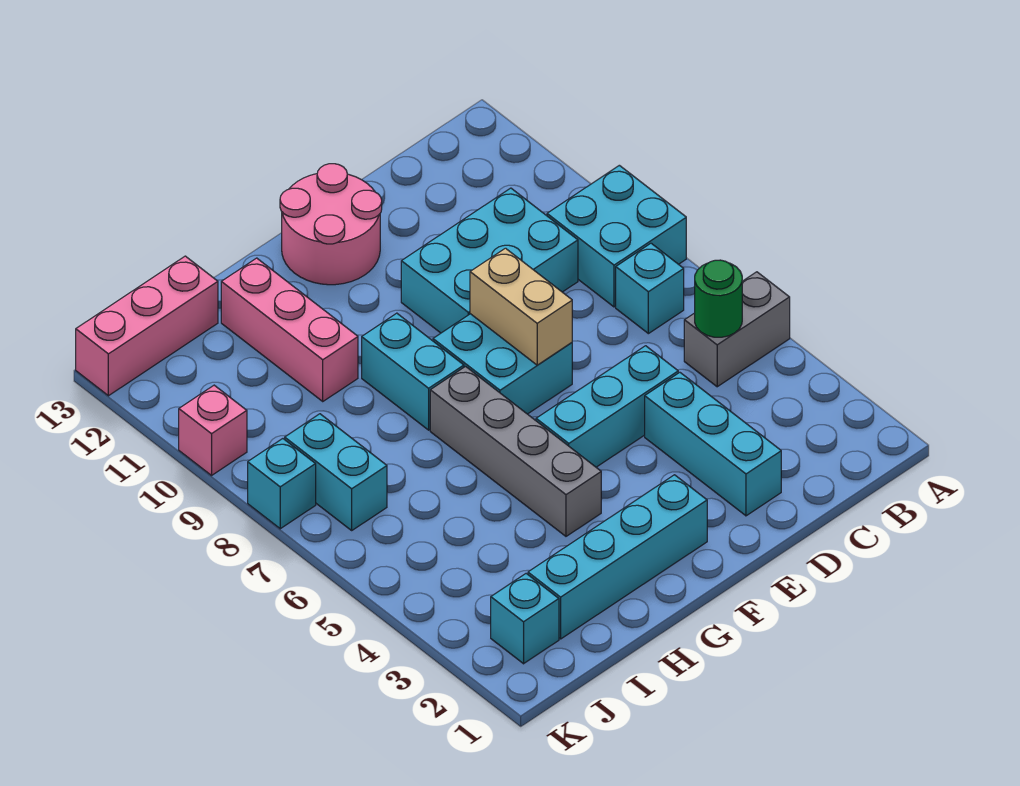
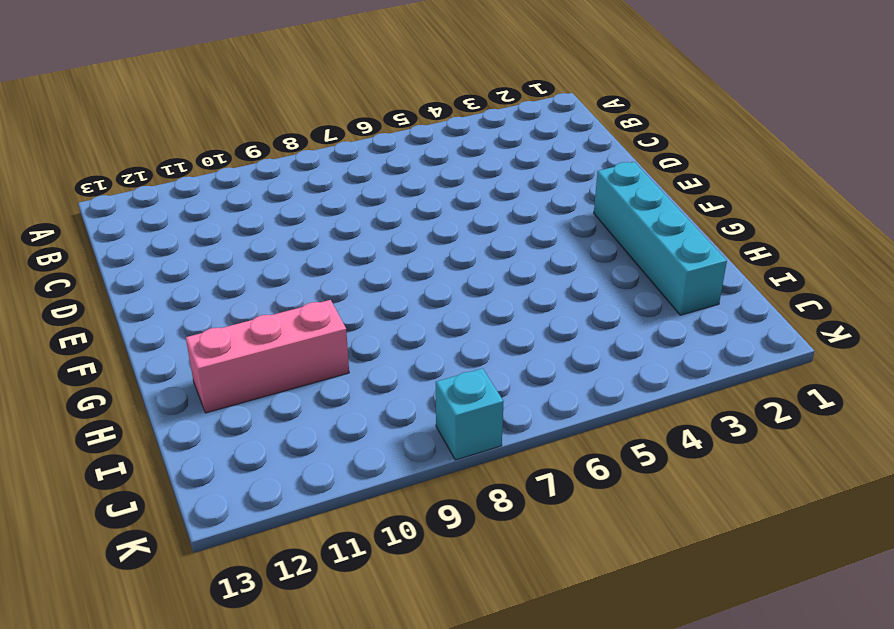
none -> grey brick A5:B5 level 1
none -> cyan brick A8:B9 level 1
none -> cyan brick B7 level 1

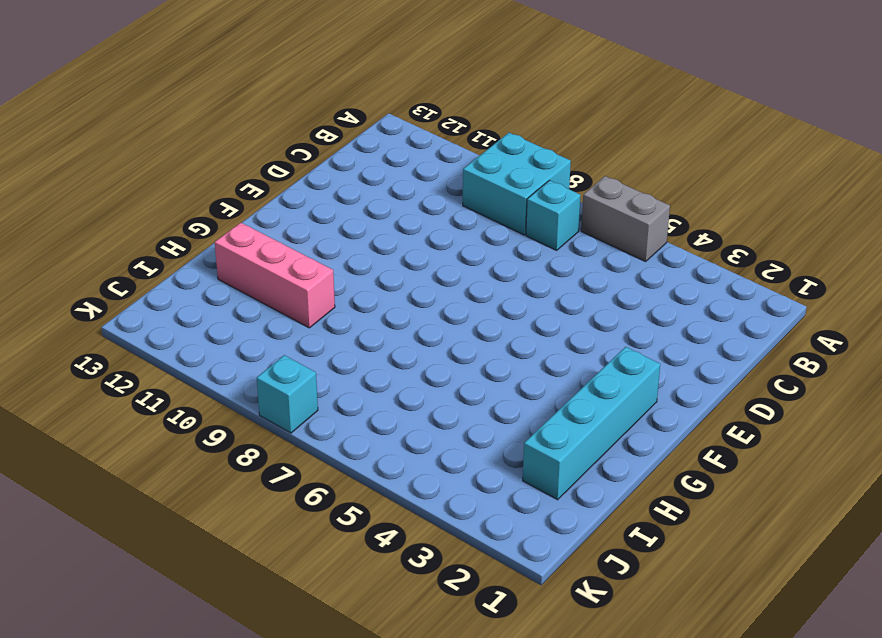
grey brick A5:A6 level 1 -> grey brick A5:B5 level 1
none -> cyan brick C9:E10 level 1
none -> cyan brick D2:D4 level 1
none -> cyan brick D5:F5 level 1

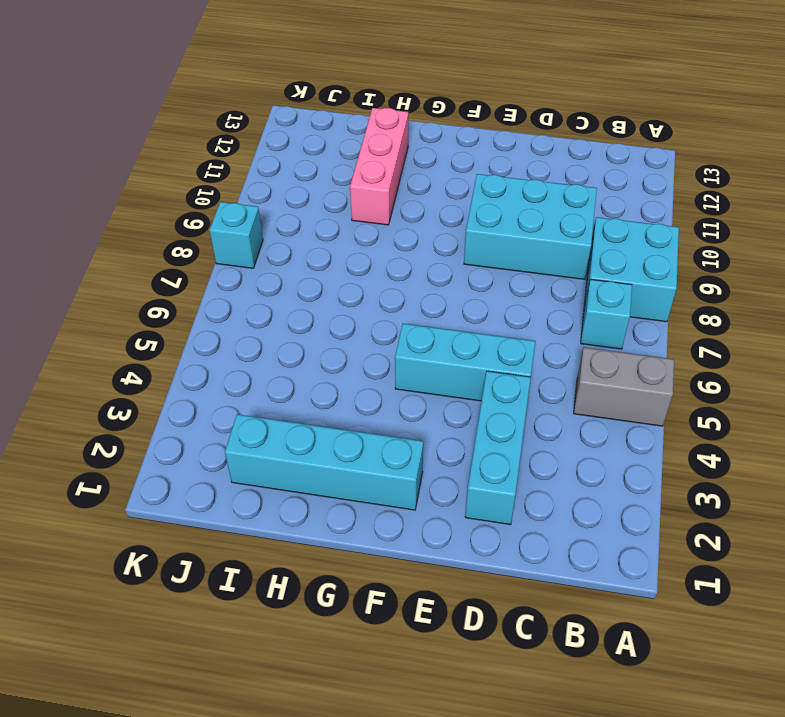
none -> cyan brick E7:F8 level 1
none -> pink round brick E12:F13 level 1
none -> grey brick G4:G7 level 1

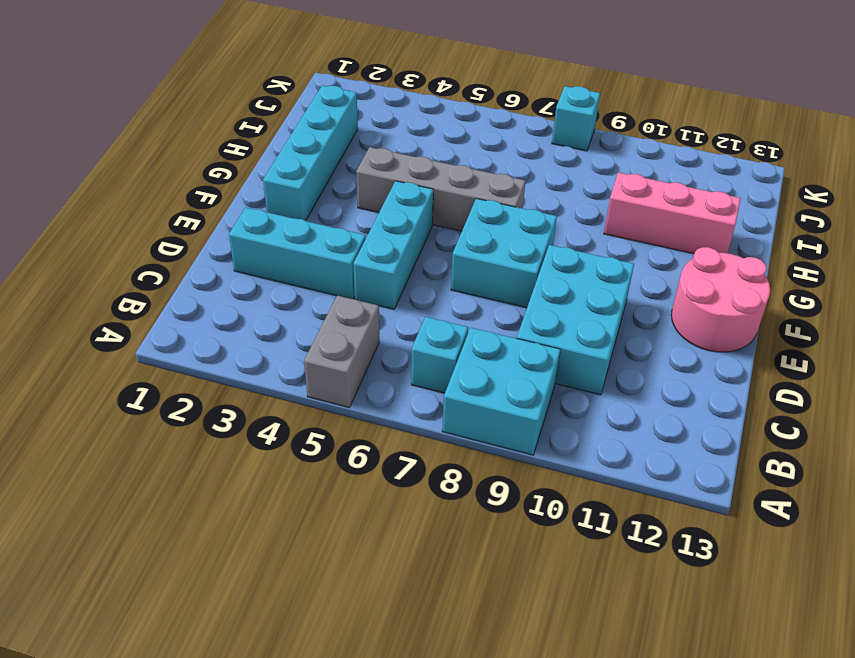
none -> cyan brick G8:G9 level 1
none -> pink brick I13:K13 level 1
none -> cyan brick J2 level 1

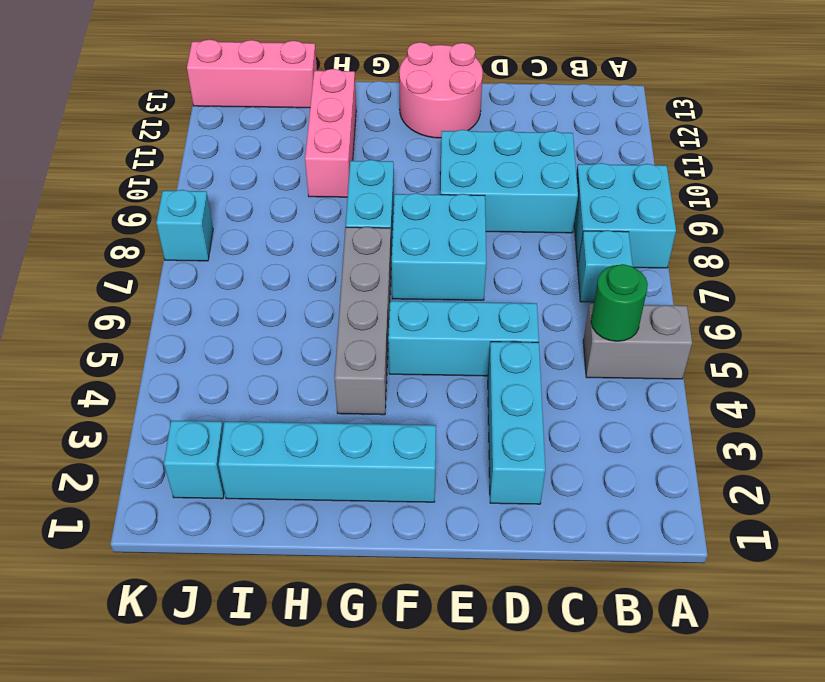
none -> cyan brick J7:J8 level 1
none -> pink brick K10 level 1
none -> tan brick E7:E8 level 2

